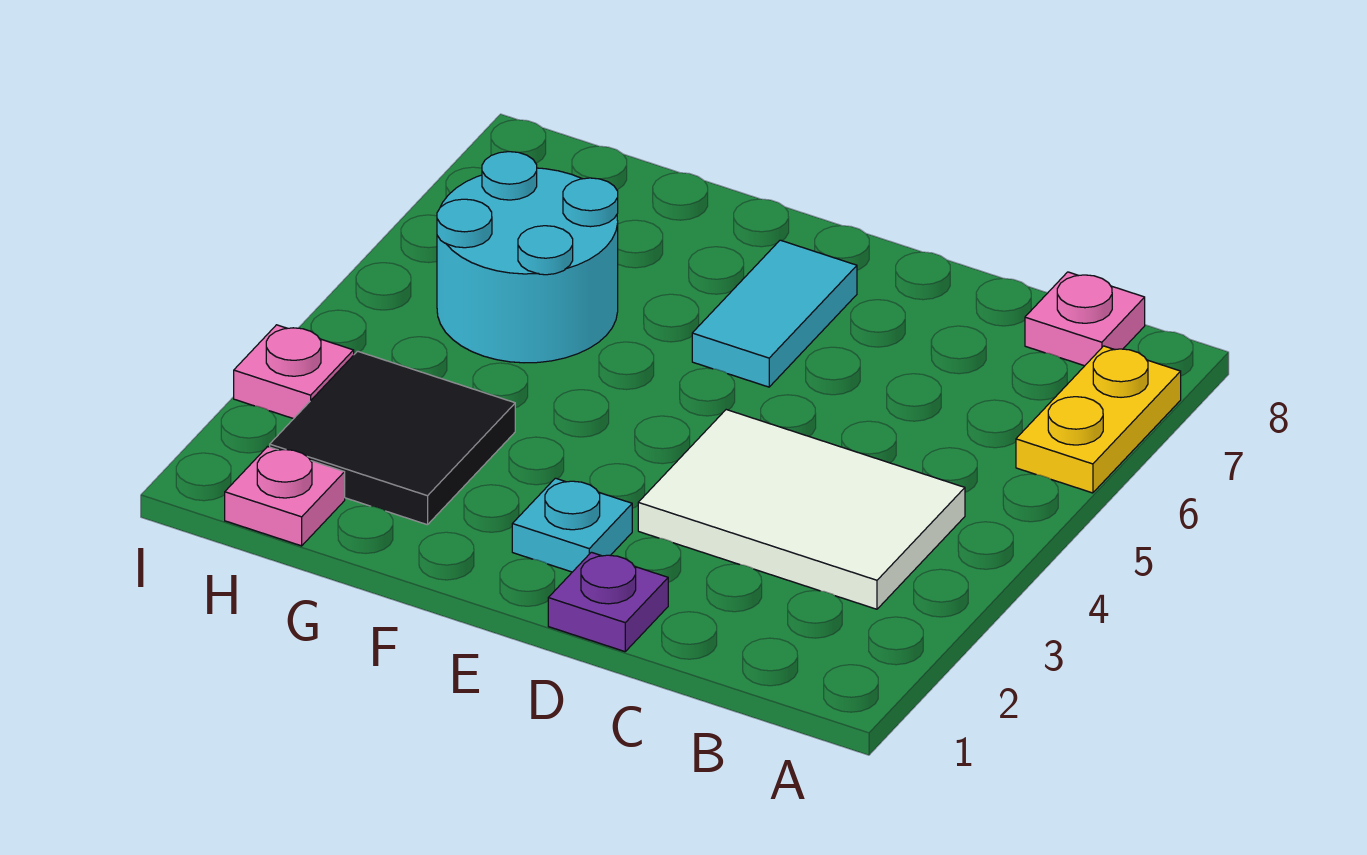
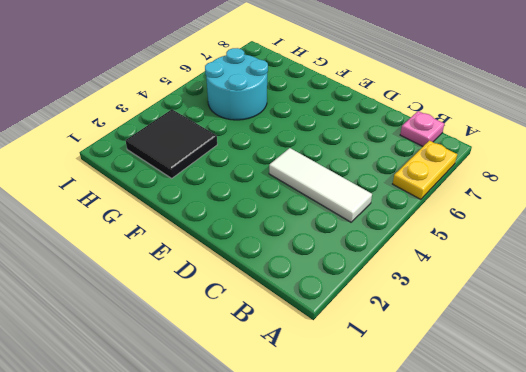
white tile B4:D4 level 1 -> white tile B3:D4 level 1
none -> purple plate D1 level 1
none -> cyan plate E2 level 1

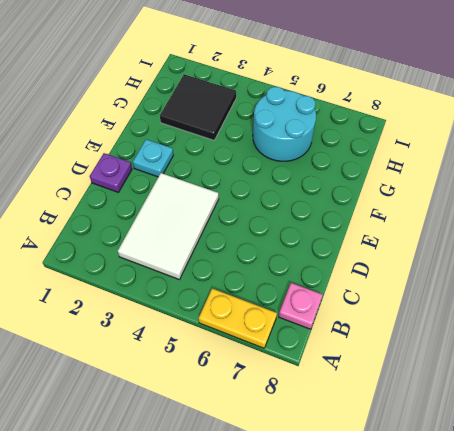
none -> cyan tile E6:E7 level 1
none -> pink plate H1 level 1

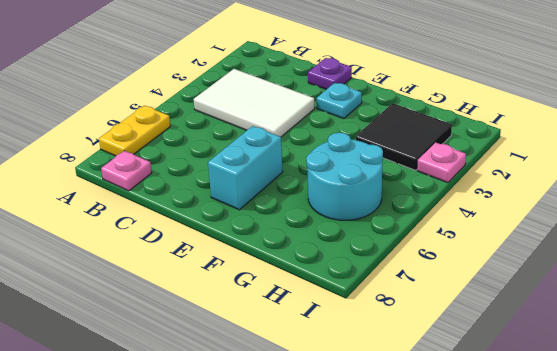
cyan brick E6:E7 level 1 -> cyan tile E6:E7 level 1
none -> pink plate H1 level 1

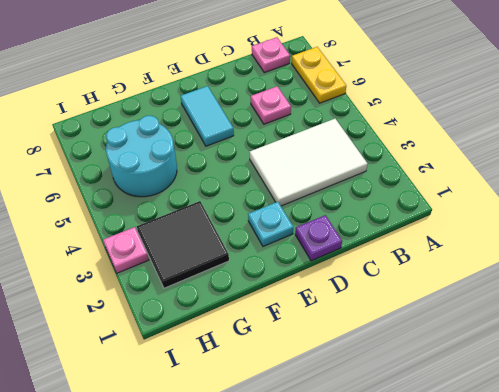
pink plate C6 level 1 -> pink plate H1 level 1

